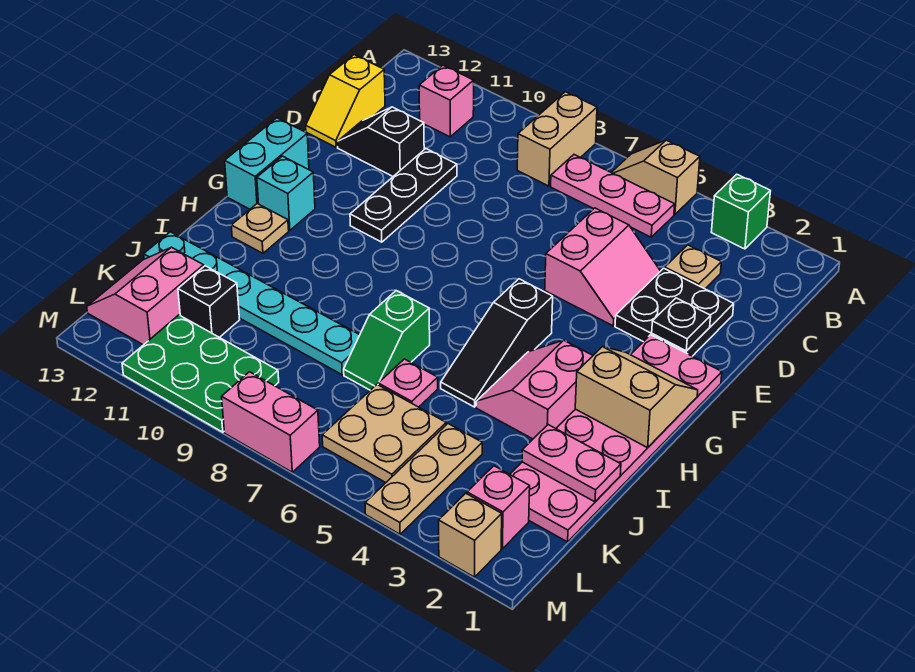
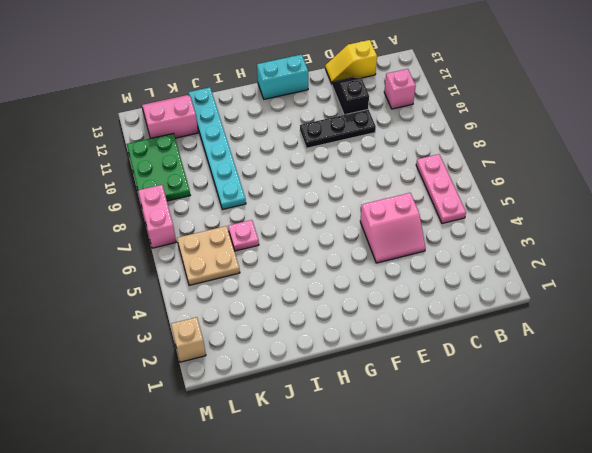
none -> green brick A3 level 1
none -> tan slope A5:A6 level 1 top 5
none -> tan brick A8:B8 level 1
none -> tan plate C3 level 1

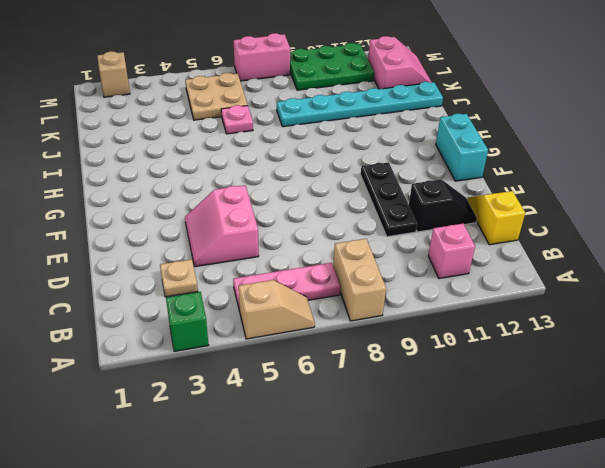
none -> black plate D2:E3 level 1
none -> pink plate F1:K2 level 1
none -> black slope G5:I5 level 1 top G
none -> cyan brick G12 level 1

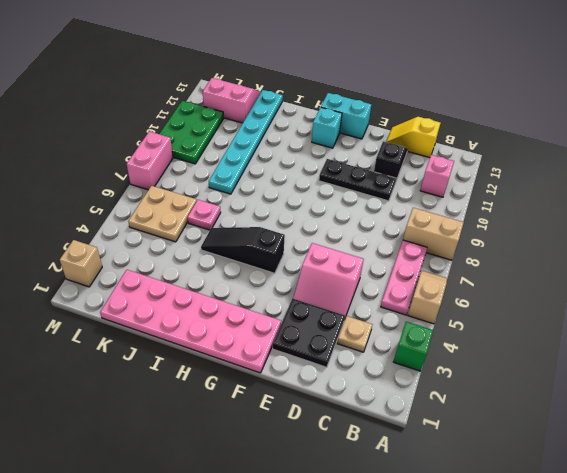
none -> pink slope H3:I4 level 1 top 3
none -> tan plate H12 level 1
none -> green slope I7:J7 level 1 top I
none -> tan plate K4:M4 level 1

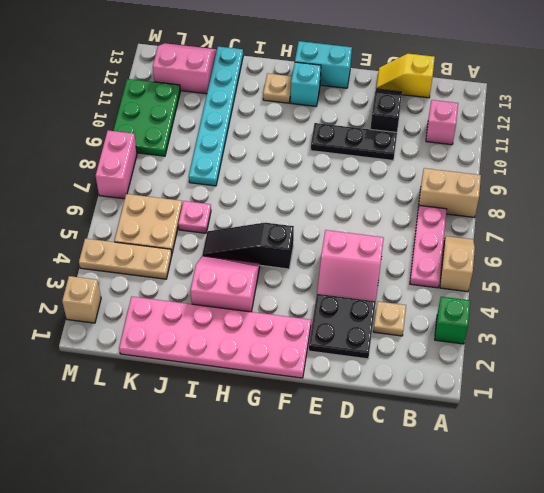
none -> green slope I7:J7 level 1 top I
none -> black brick K11 level 1
none -> pink brick L2 level 1
none -> black plate E2 level 2

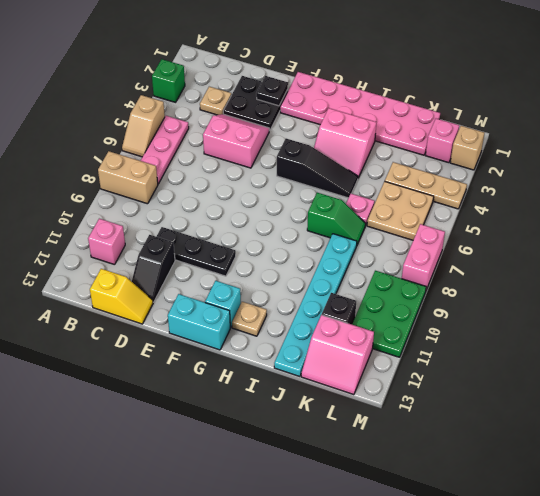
none -> tan slope G1:H2 level 2 top H
none -> pink plate J1:J2 level 2

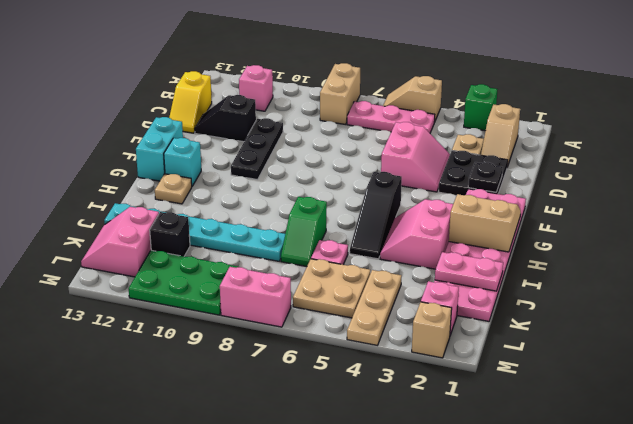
tan slope B2:C2 level 1 top B -> none

